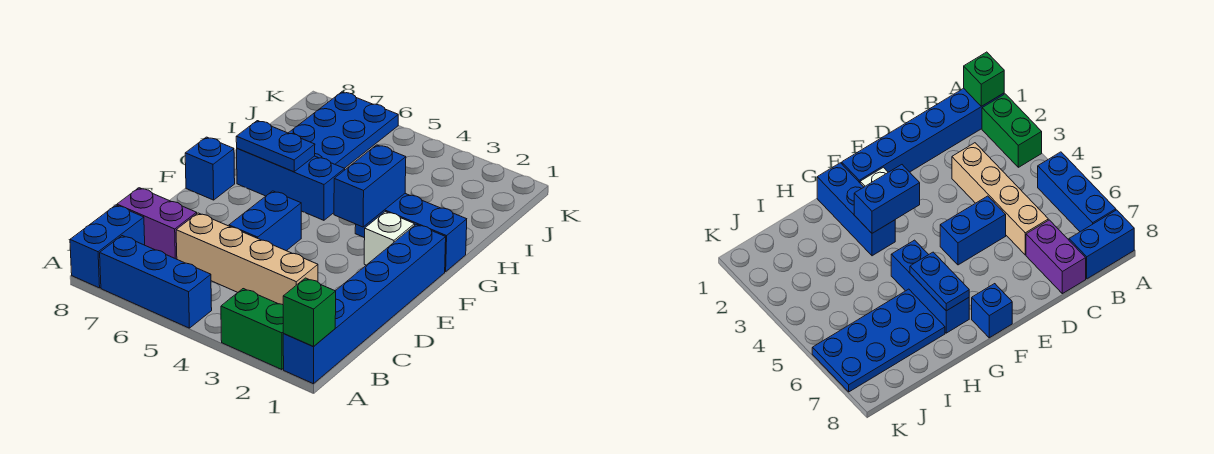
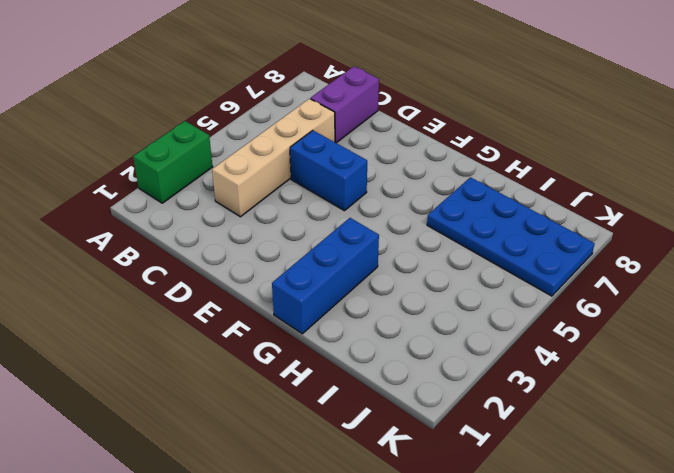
none -> blue brick A1:F1 level 1
none -> blue brick A5:A7 level 1
none -> blue brick A8:B8 level 1

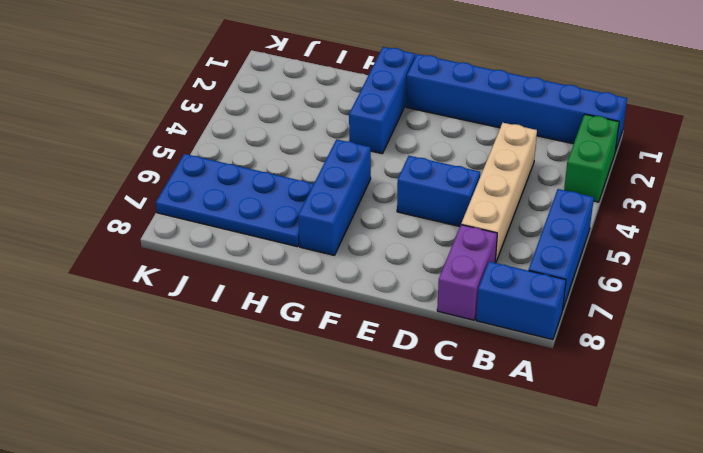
none -> white brick F2 level 1
none -> blue brick F8 level 1
none -> green brick A1 level 2

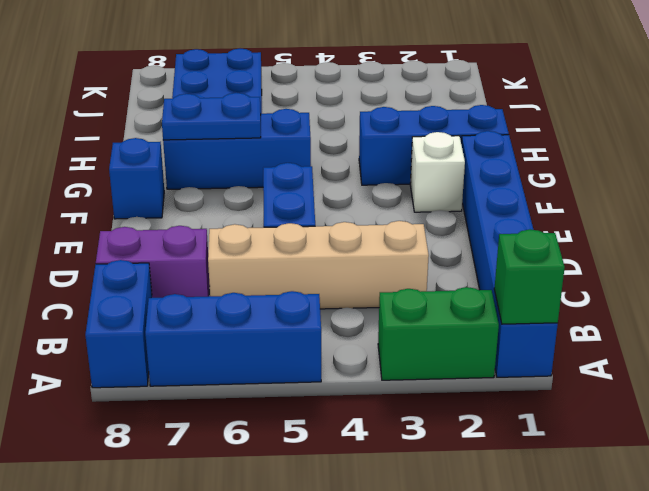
none -> blue brick F3:G3 level 2

